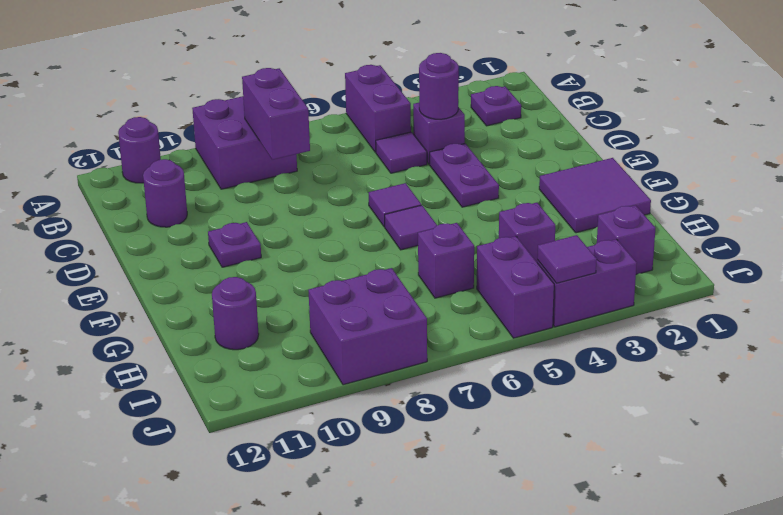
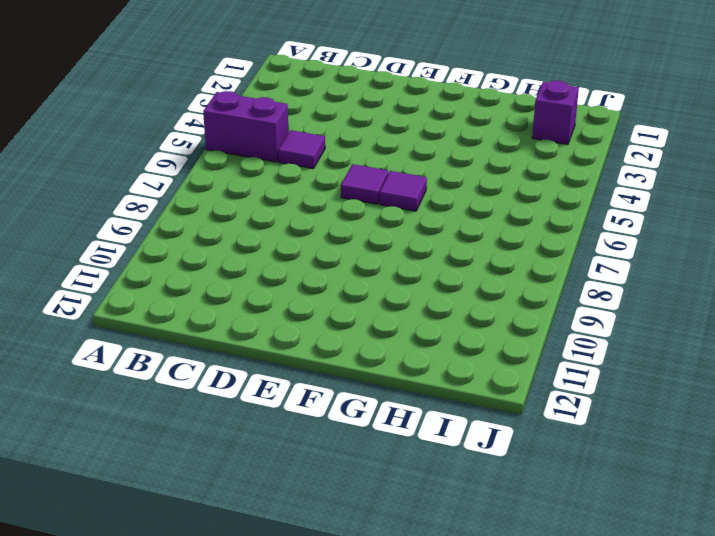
none -> purple brick A8:B9 level 1
none -> purple round brick A11 level 1
none -> purple plate B2 level 1

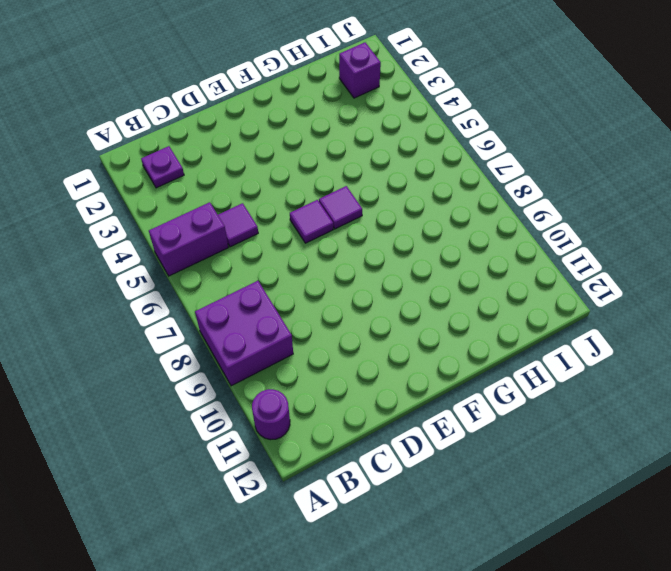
none -> purple brick C4 level 1
none -> purple round brick C11 level 1
none -> purple plate D4:E4 level 1

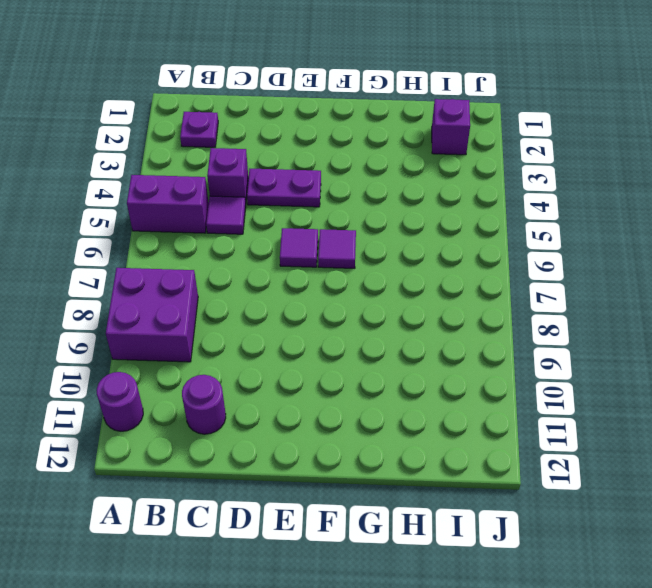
none -> purple plate E10 level 1
none -> purple tile F1:G2 level 1
none -> purple brick H4 level 1

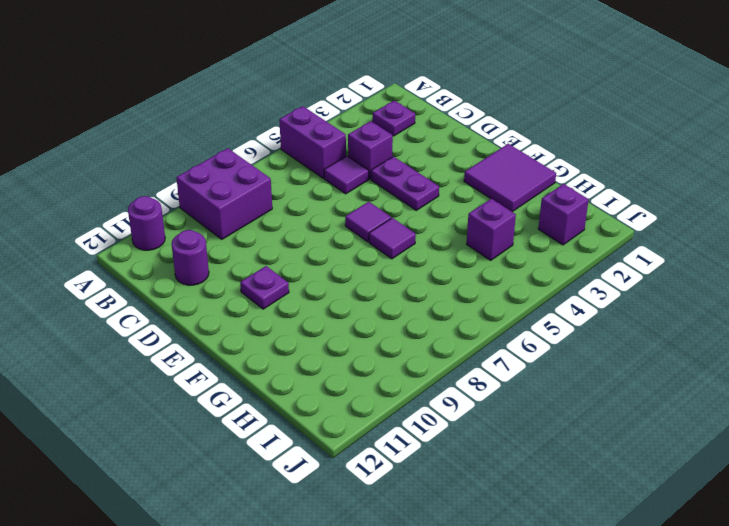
none -> purple brick H6 level 1
none -> purple round brick H11 level 1
none -> purple brick I5:J5 level 1

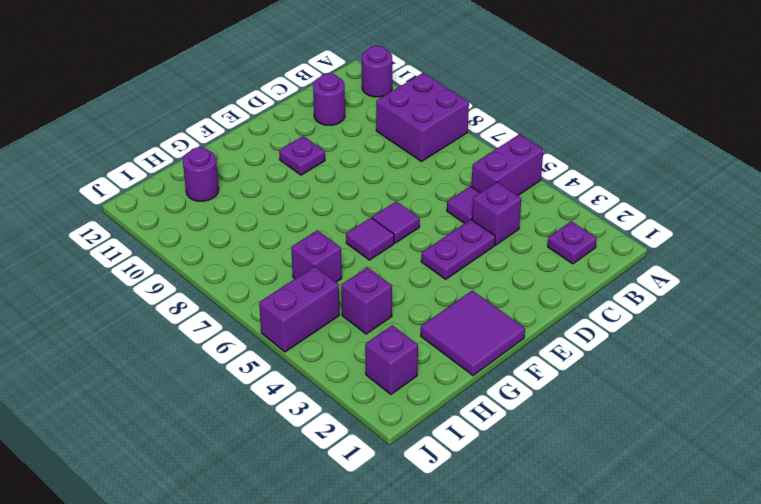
none -> purple brick I8:J9 level 1
none -> purple brick J3:J4 level 1
none -> purple brick B8:C8 level 2

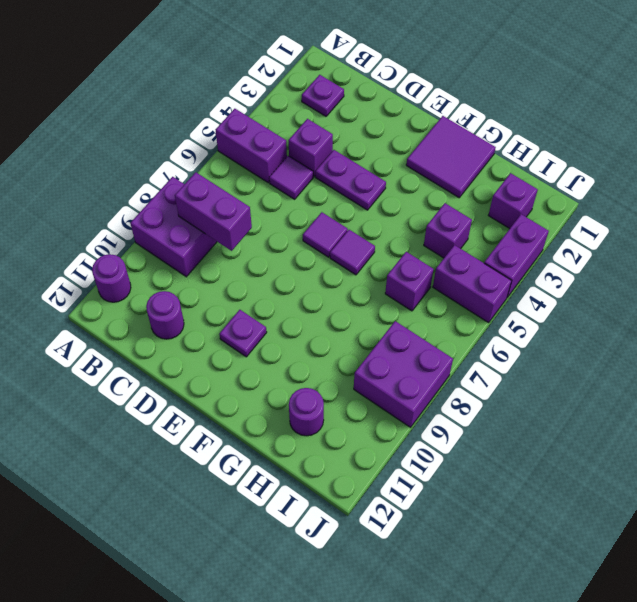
none -> purple round brick C4 level 2
none -> purple tile J4 level 2

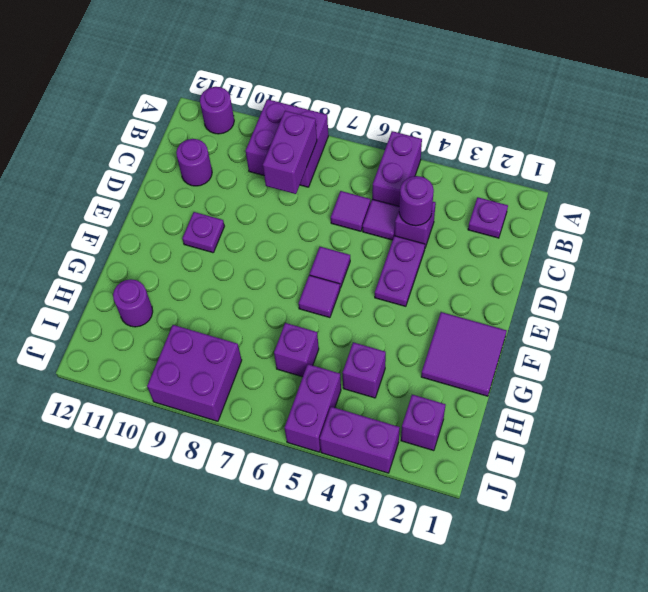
purple tile C6 level 1 -> purple tile J4 level 2

